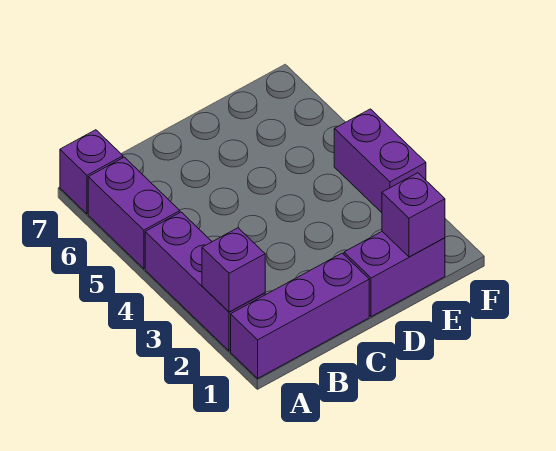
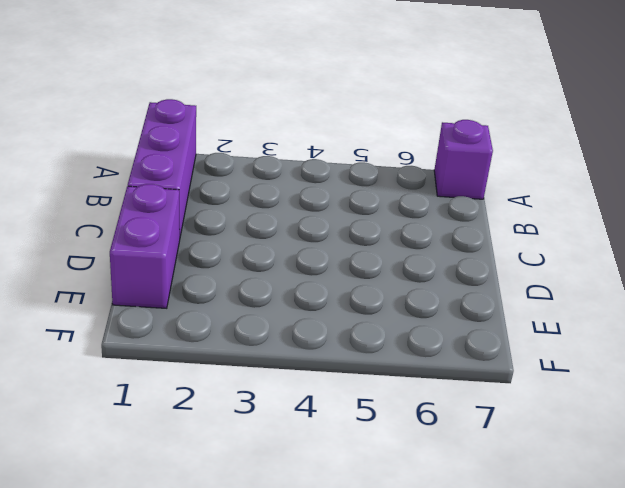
none -> purple brick A2:A4 level 1
none -> purple brick A5:A6 level 1

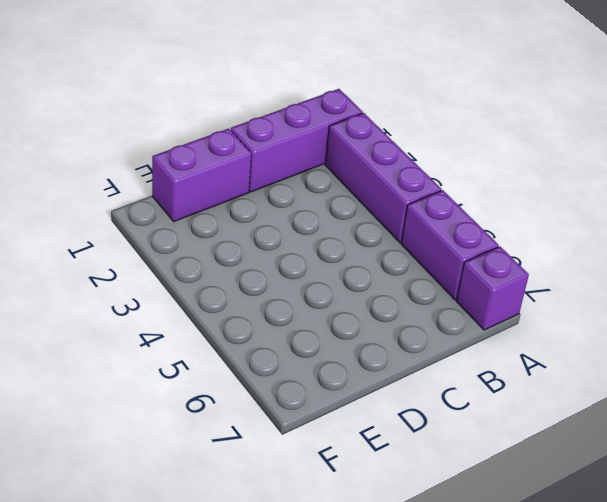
none -> purple brick F3:F4 level 1
none -> purple brick A2 level 2

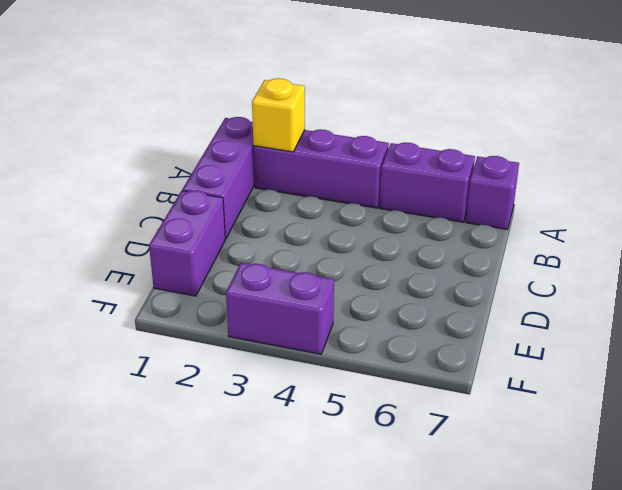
yellow brick A2 level 2 -> purple brick A2 level 2
none -> purple brick E1 level 2

